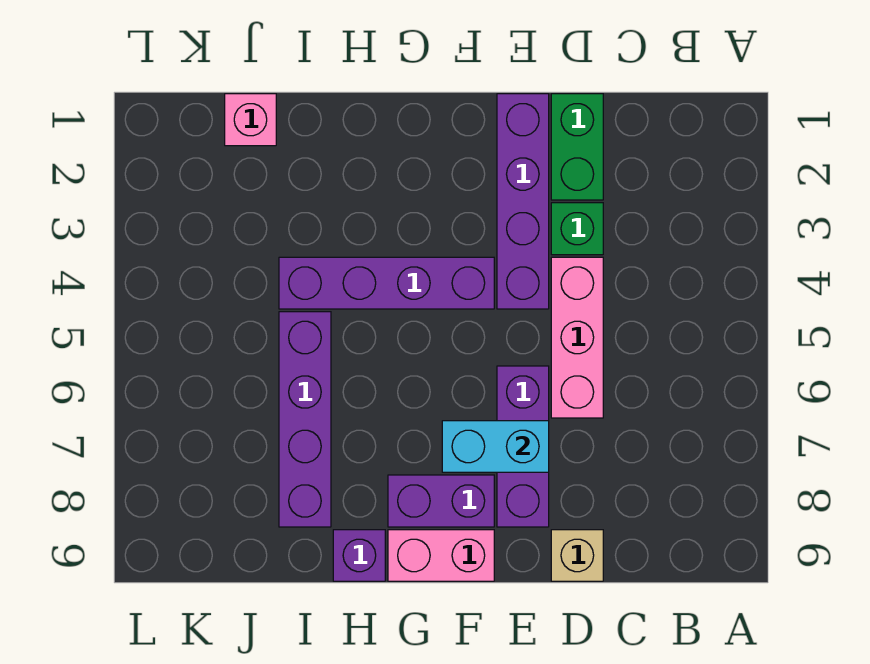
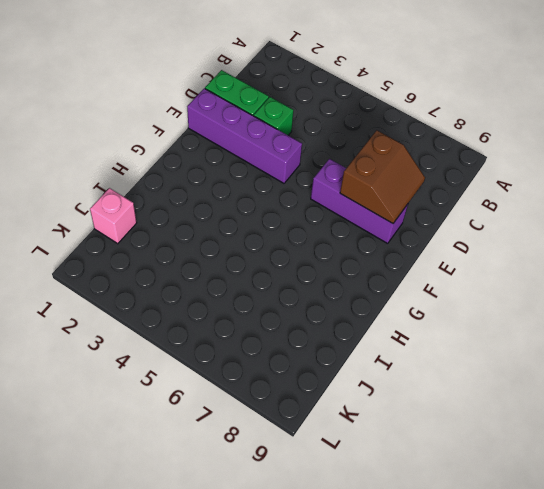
brown slope D7:E8 level 2 top 7 -> cyan brick E7:F7 level 2
none -> pink brick D4:D6 level 1
none -> tan brick D9 level 1
none -> purple brick F4:I4 level 1

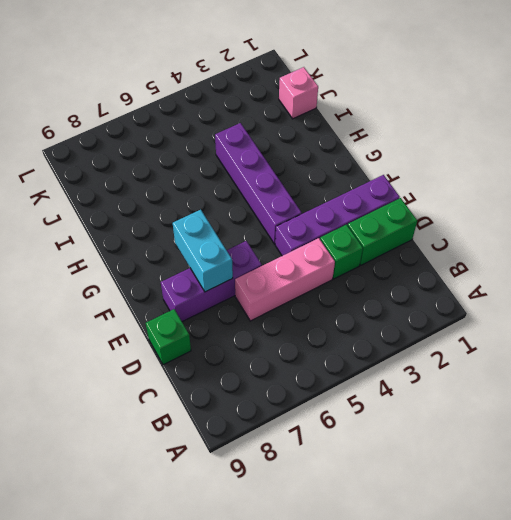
green brick D9 level 1 -> tan brick D9 level 1
none -> purple brick F8:G8 level 1
none -> pink brick F9:G9 level 1
none -> purple brick H9 level 1

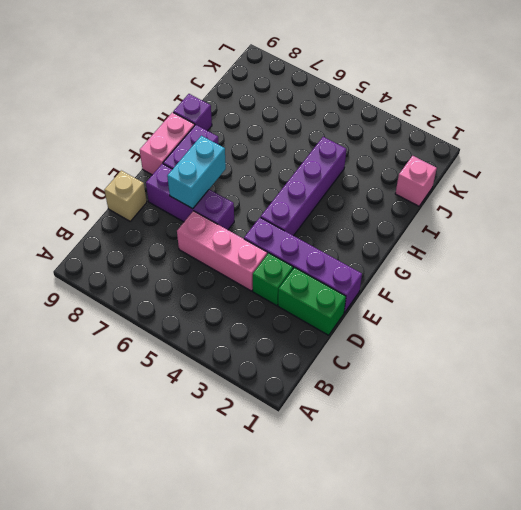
none -> purple brick I5:I8 level 1

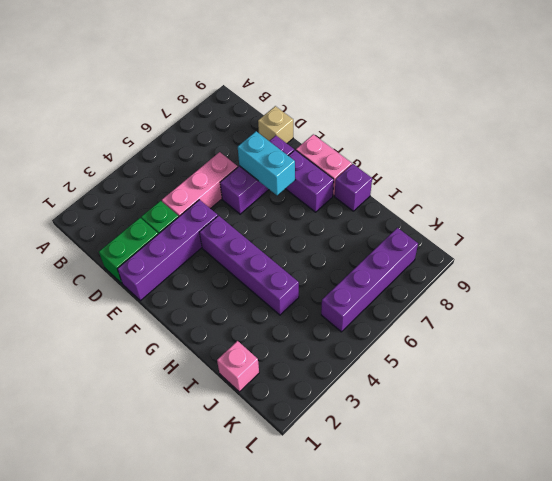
purple brick K5:K8 level 1 -> purple brick I5:I8 level 1

